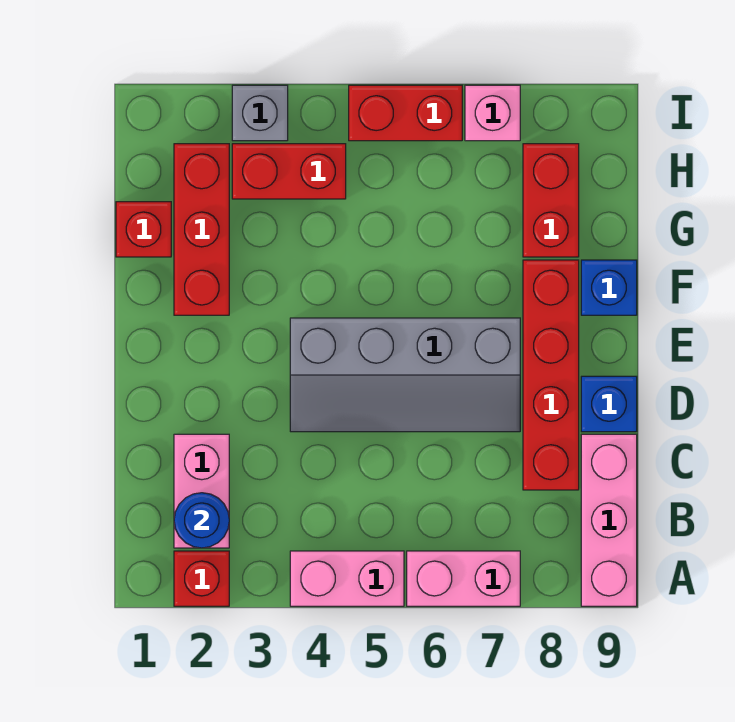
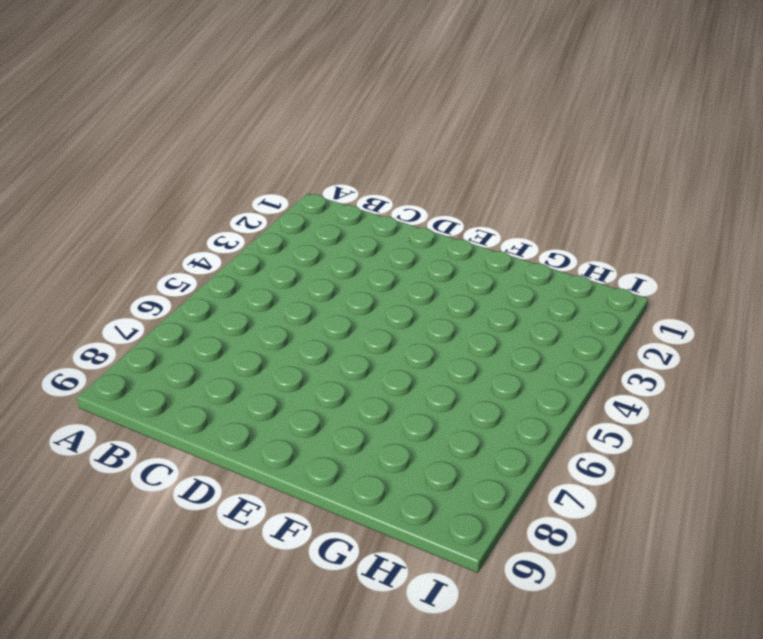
none -> red brick A2 level 1
none -> pink brick A4:A5 level 1
none -> pink brick A6:A7 level 1

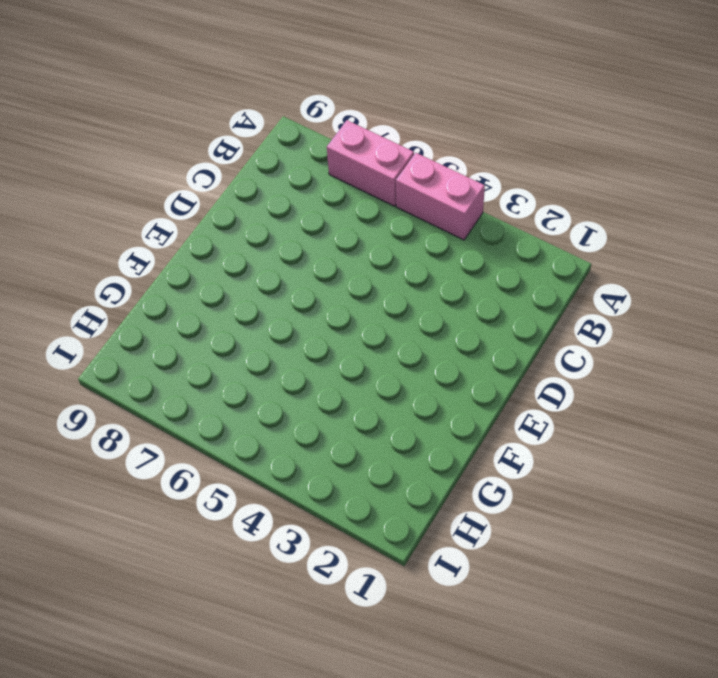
none -> red brick A2 level 1
none -> pink brick A9:C9 level 1
none -> pink brick B2:C2 level 1

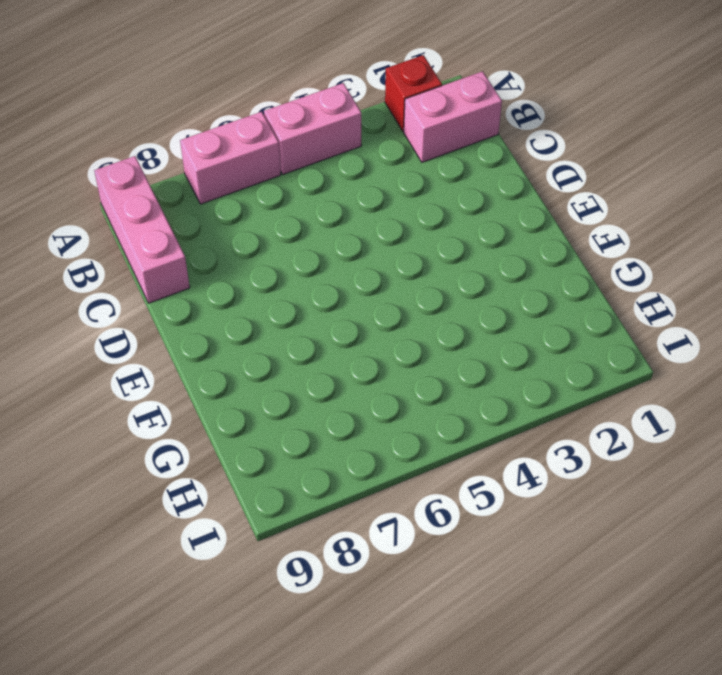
pink brick B1:B2 level 1 -> pink brick B2:C2 level 1
none -> red brick C8:F8 level 1
none -> grey slope D4:E7 level 1 top E
none -> blue brick D9 level 1

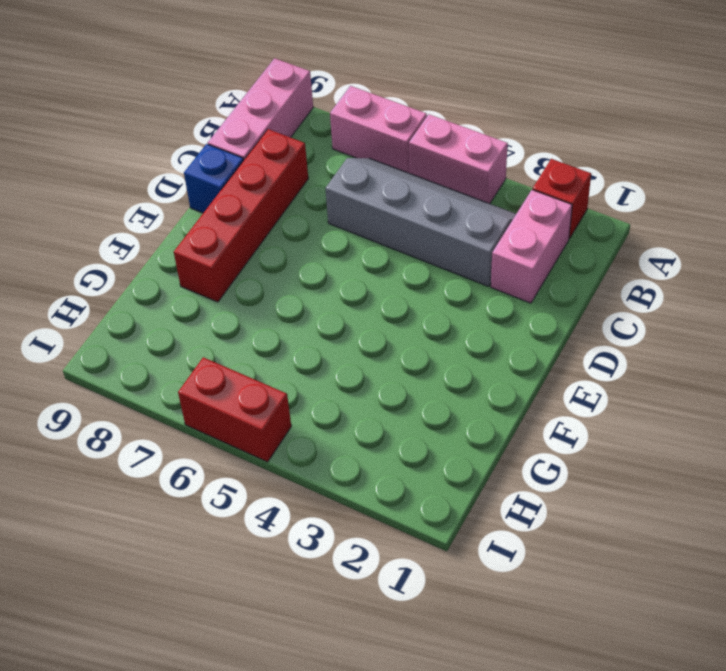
grey slope B3:C6 level 1 top C -> grey slope D4:E7 level 1 top E
none -> red brick F2:H2 level 1
none -> blue brick F9 level 1
none -> red brick G1 level 1

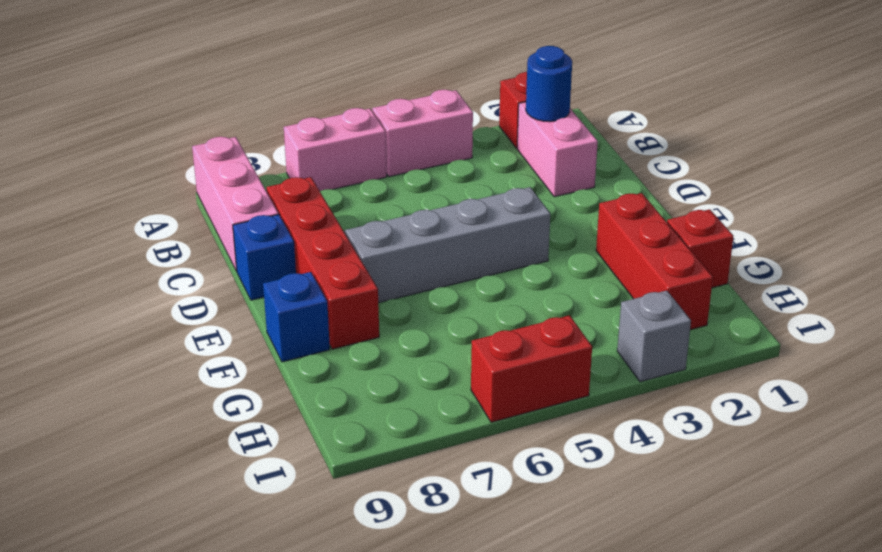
none -> red brick G8:H8 level 1
none -> red brick H3:H4 level 1
none -> pink brick I7 level 1

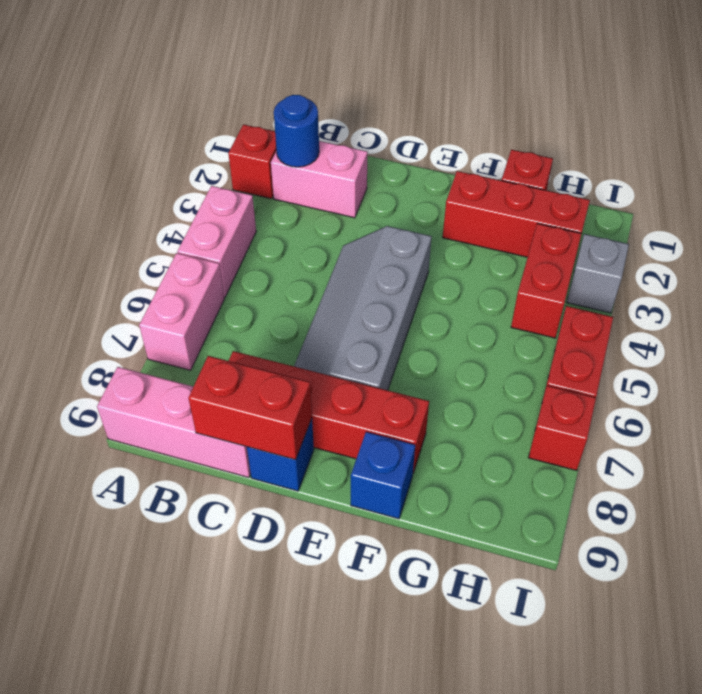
red brick C9:D9 level 2 -> red brick G8:H8 level 1
red brick I7 level 1 -> pink brick I7 level 1

